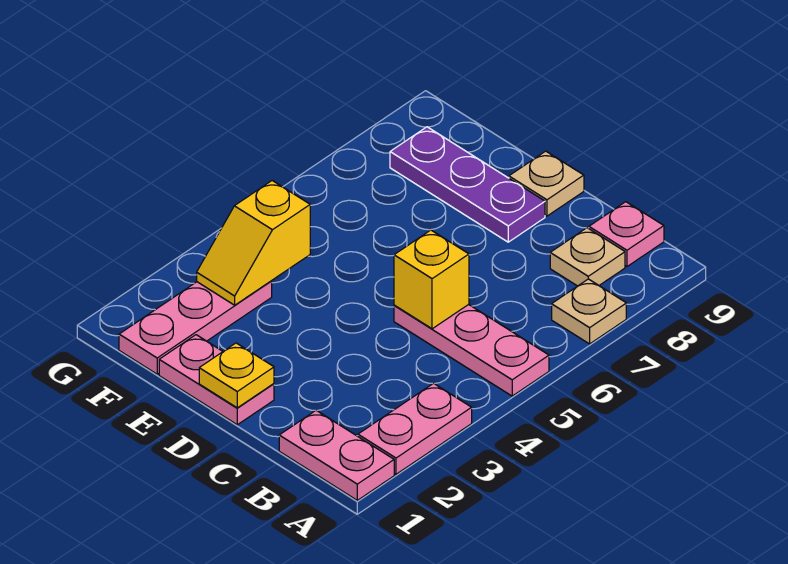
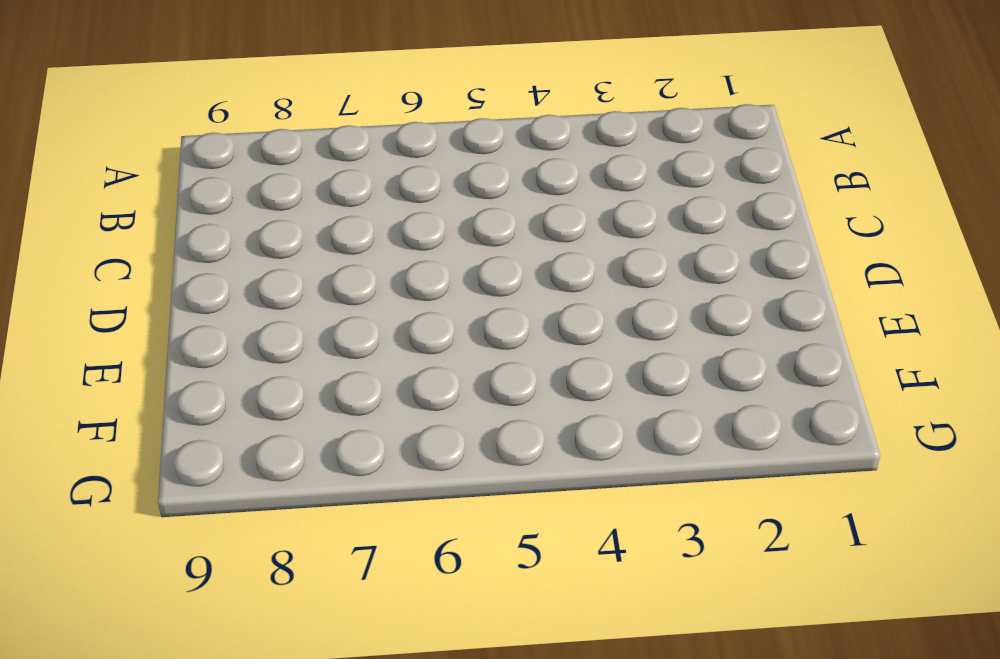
none -> pink plate A1:B1 level 1
none -> pink plate A2:A3 level 1
none -> pink plate A5:C5 level 1

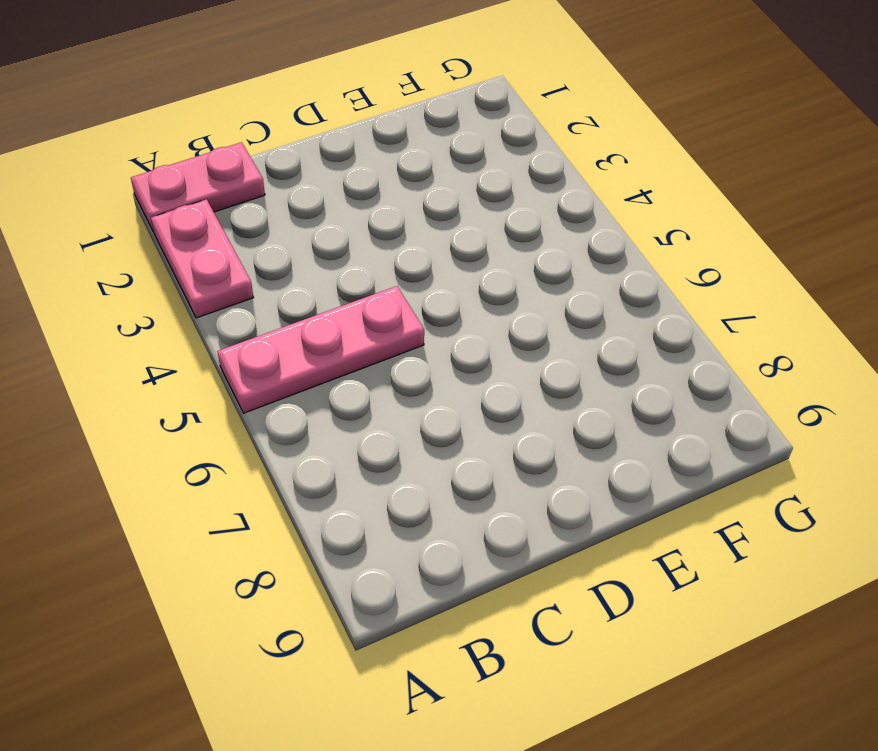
none -> tan plate A7 level 1
none -> tan plate B8 level 1
none -> pink plate B9 level 1

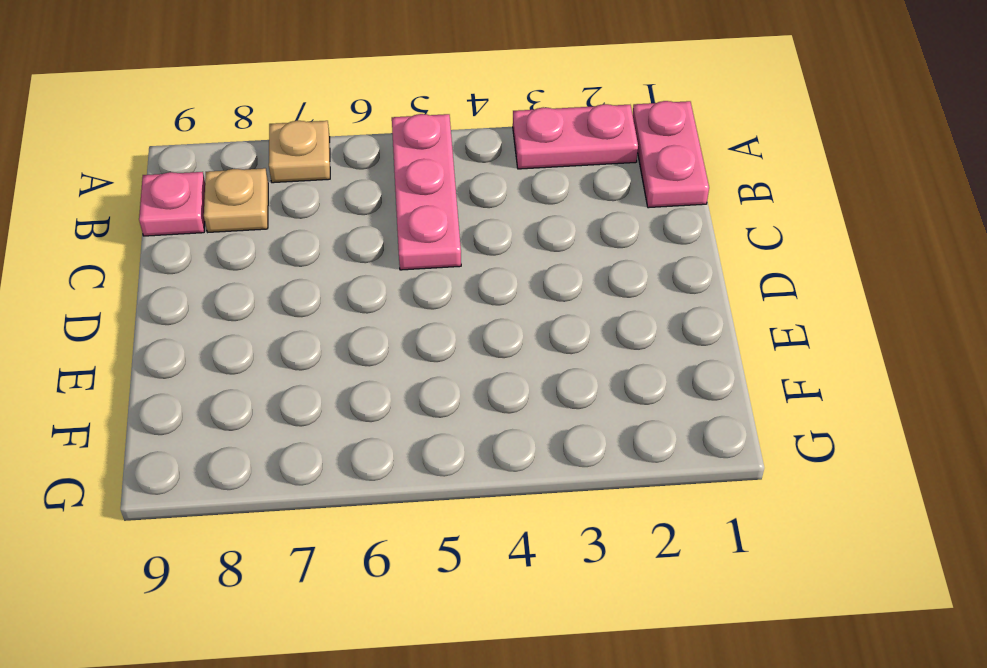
none -> pink plate D1:E1 level 1
none -> purple plate D8:F8 level 1
none -> tan plate D9 level 1

